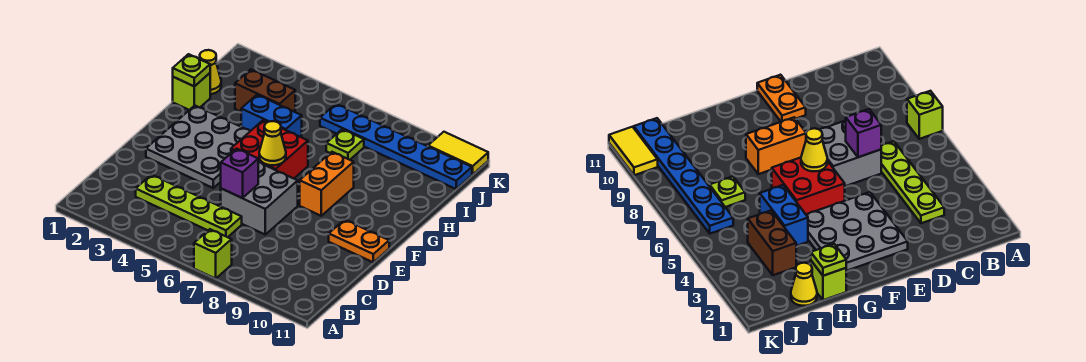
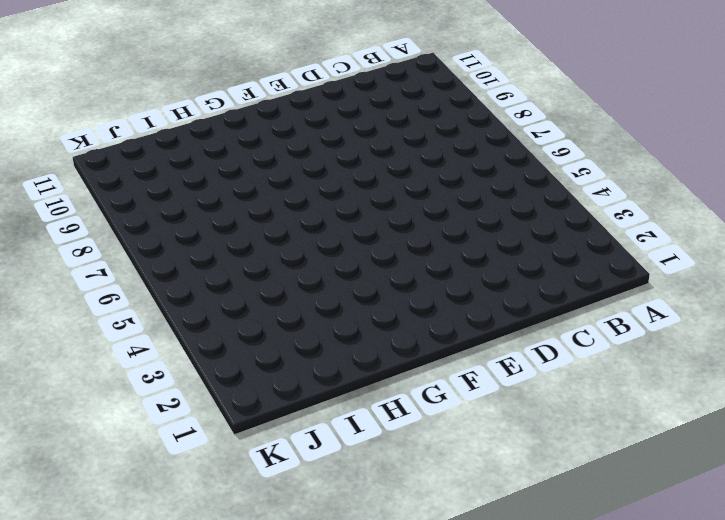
none -> lime brick A7 level 1
none -> lime plate C3:C6 level 1
none -> grey brick D6:E7 level 1

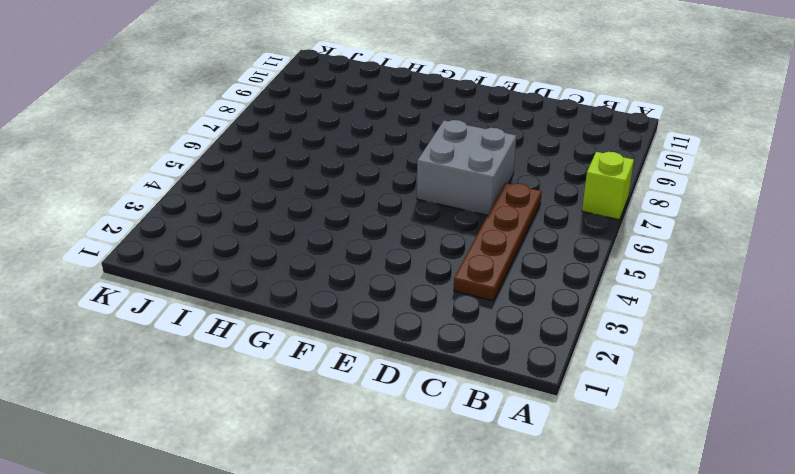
brown plate C3:C6 level 1 -> lime plate C3:C6 level 1
none -> grey plate E2:G4 level 1
none -> orange plate E10:E11 level 1
none -> red brick F5:G6 level 1

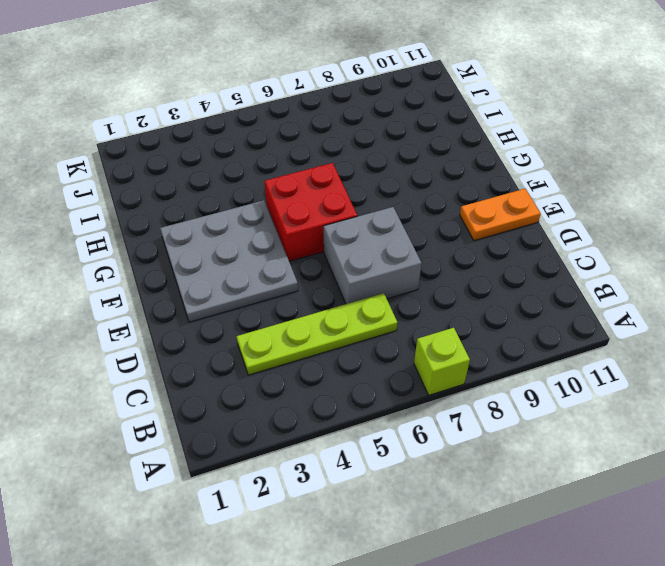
none -> orange brick F8:G8 level 1
none -> lime brick H1 level 1
none -> blue brick H4:H5 level 1

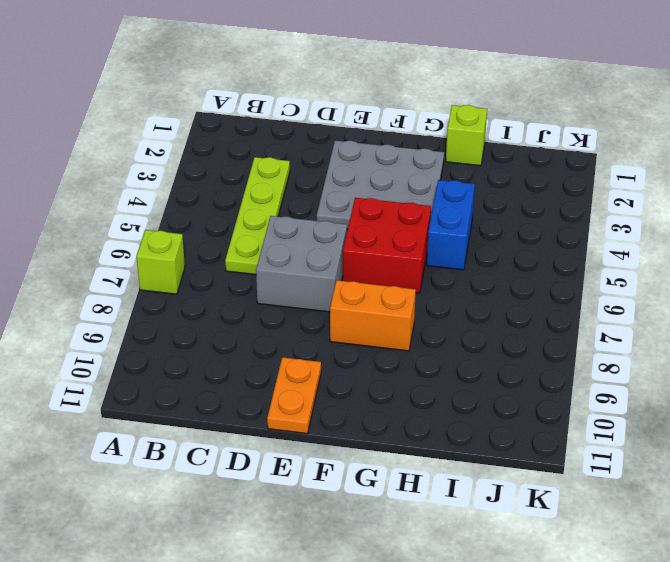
none -> yellow cone I1 level 1
none -> brown brick I3:I4 level 1
none -> lime plate I7 level 1

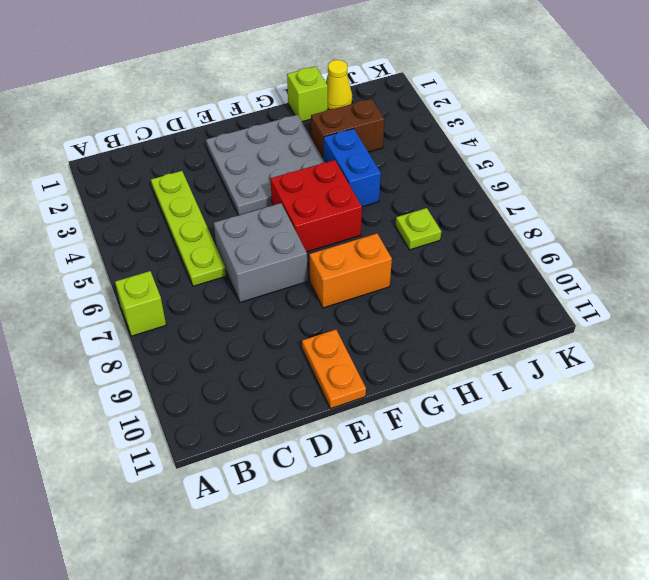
brown brick H3:I3 level 1 -> brown brick I3:I4 level 1
none -> blue plate J6:J11 level 1
none -> yellow tile K10:K11 level 1
none -> purple brick D6 level 2

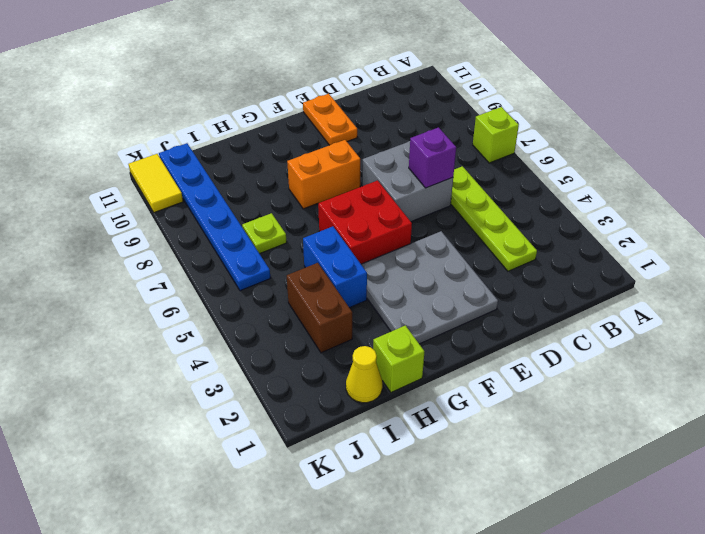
none -> yellow cone F6 level 2
none -> lime plate H1 level 2

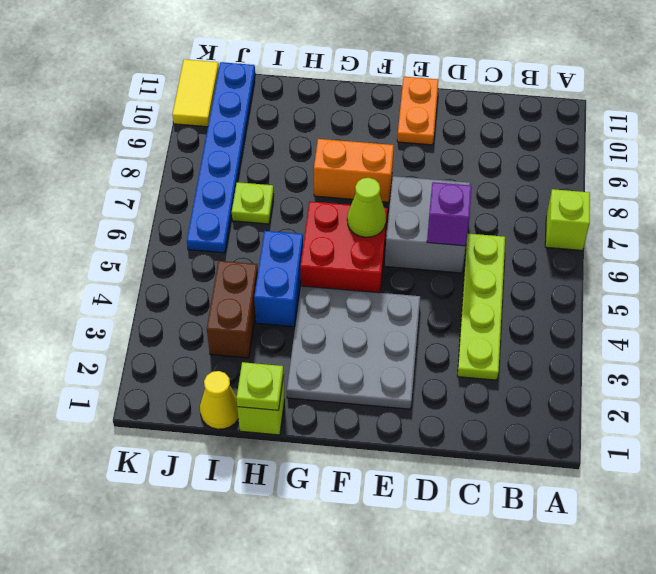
lime cone F6 level 2 -> yellow cone F6 level 2

